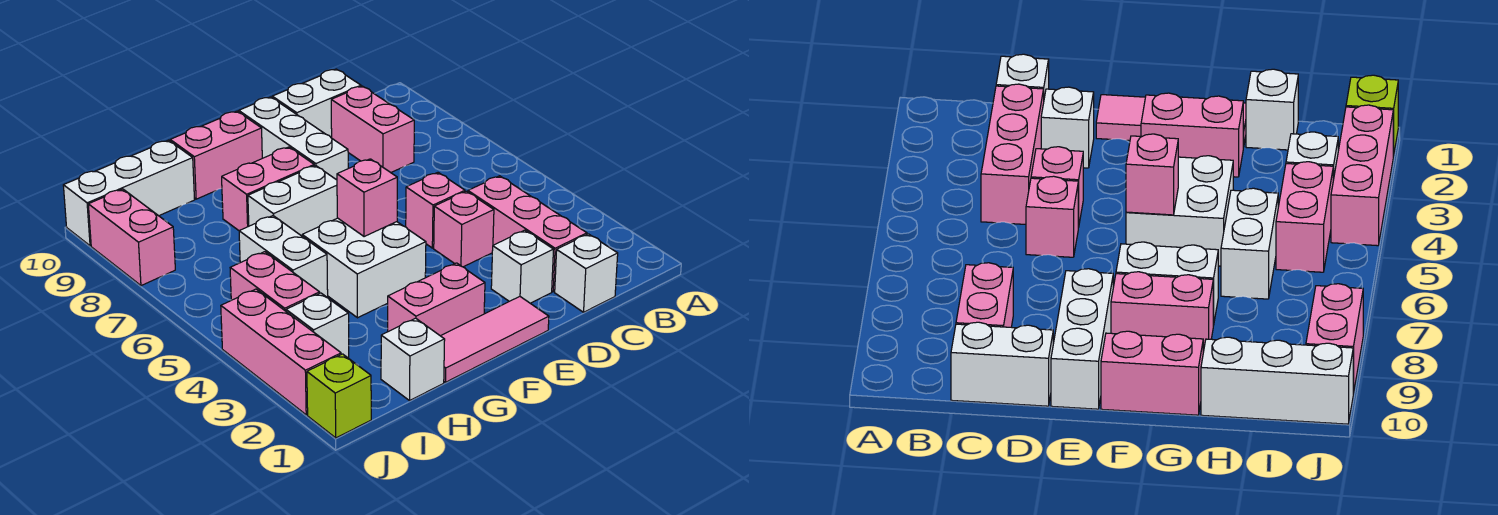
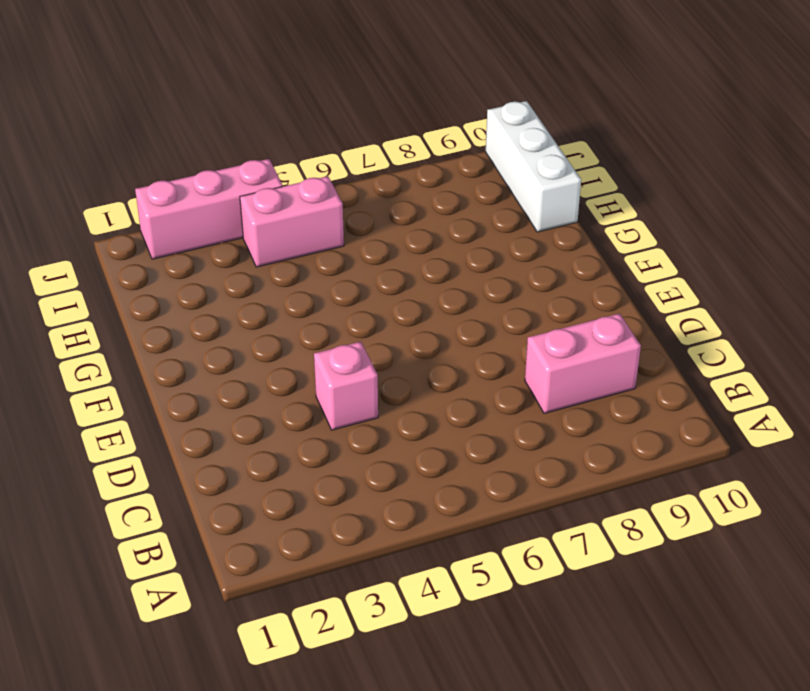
none -> white brick C1 level 1
none -> pink brick C2:C4 level 1
none -> white brick C10:D10 level 1

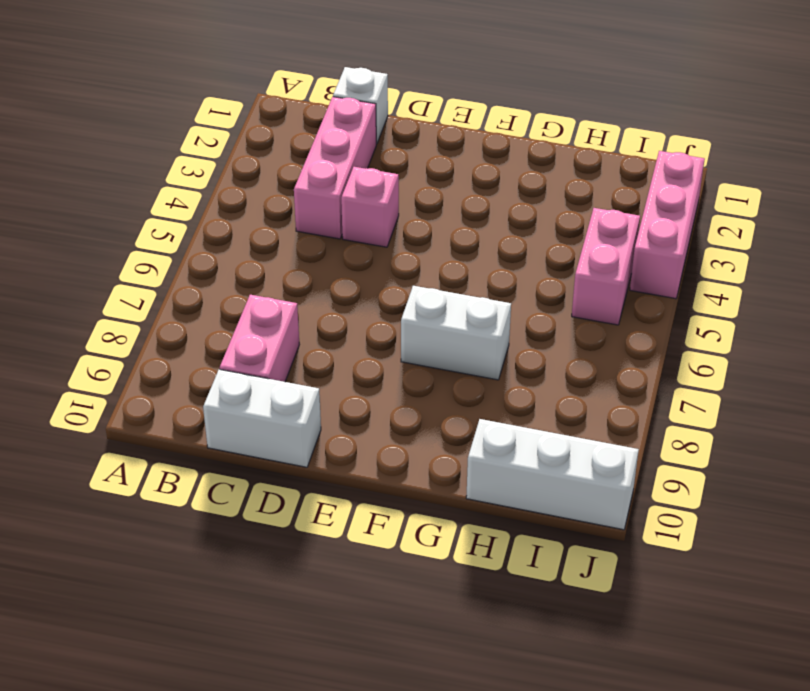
none -> white brick D2 level 1
none -> pink brick D5 level 1
none -> pink tile E1:G1 level 1

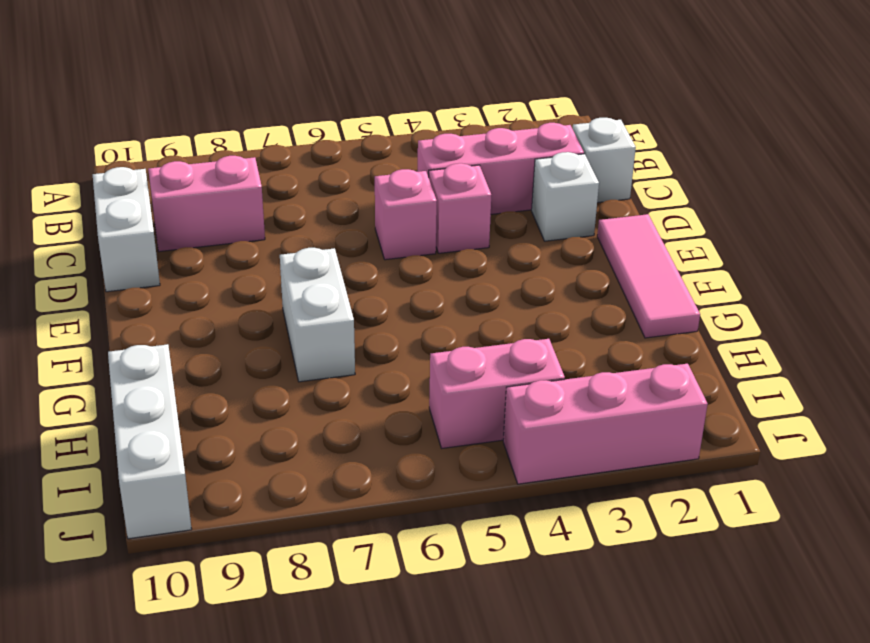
none -> white brick E8:E10 level 1
none -> pink brick F2:G2 level 1
none -> white brick F4:G5 level 1

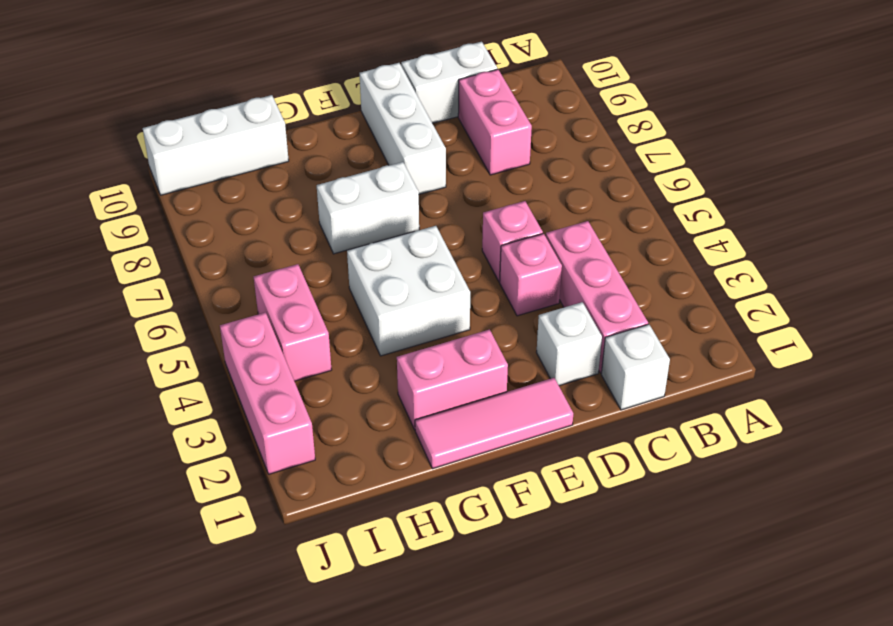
none -> pink brick F8:G8 level 1
none -> pink brick F10:G10 level 1
none -> white brick H1 level 1

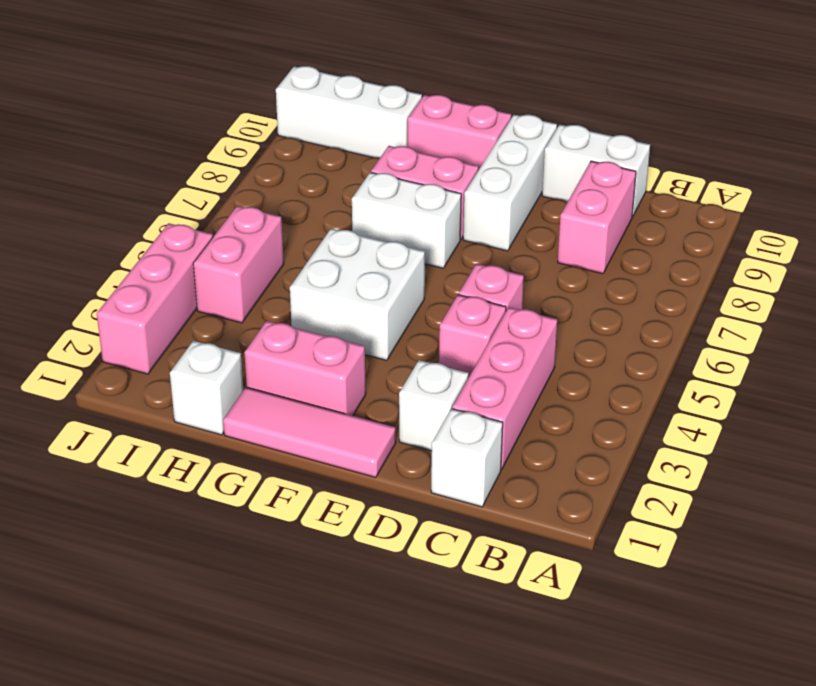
none -> white brick H5:H6 level 1
none -> white brick I3 level 1
none -> lime brick J1 level 1

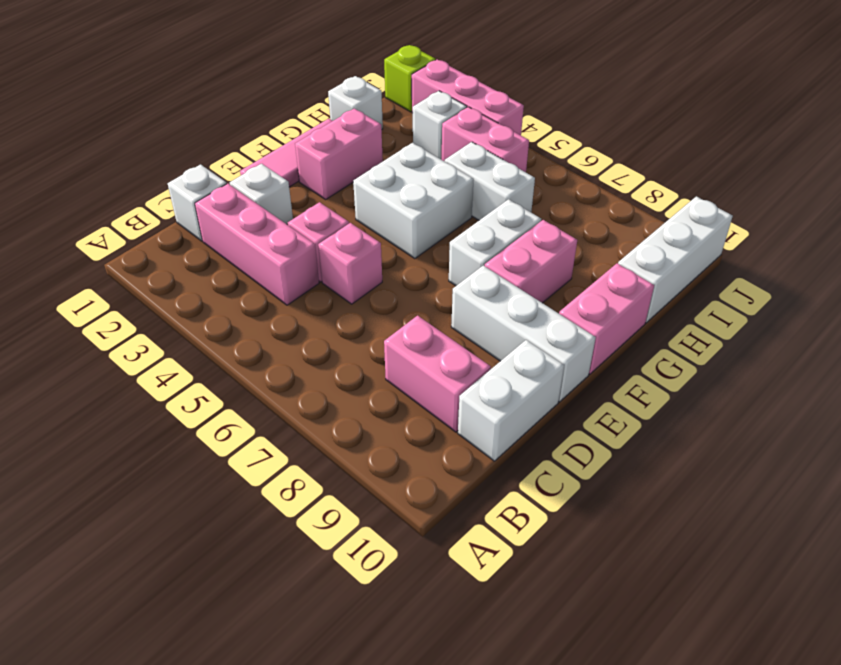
none -> pink brick J8:J9 level 1
none -> pink brick F5 level 2

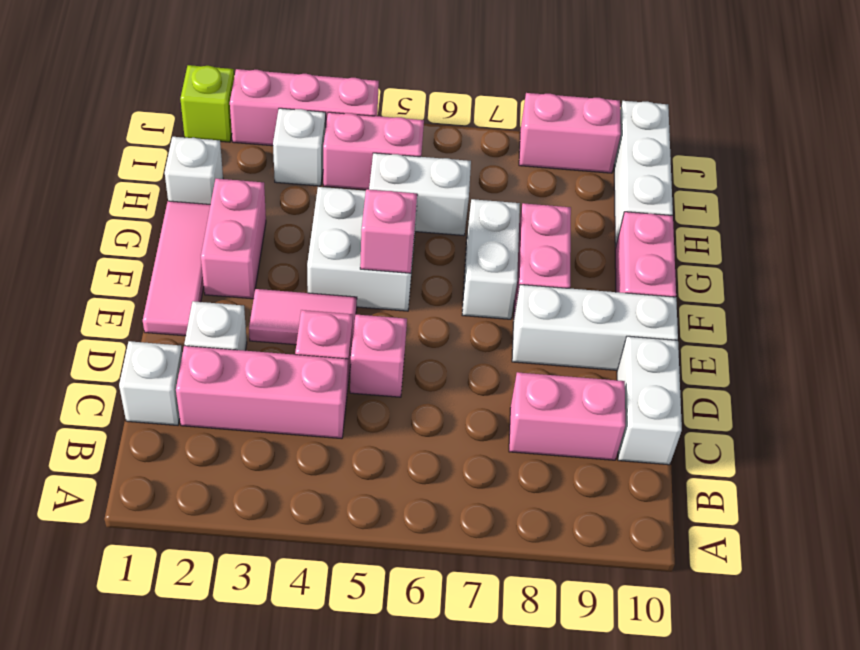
pink tile E3:E4 level 1 -> none

